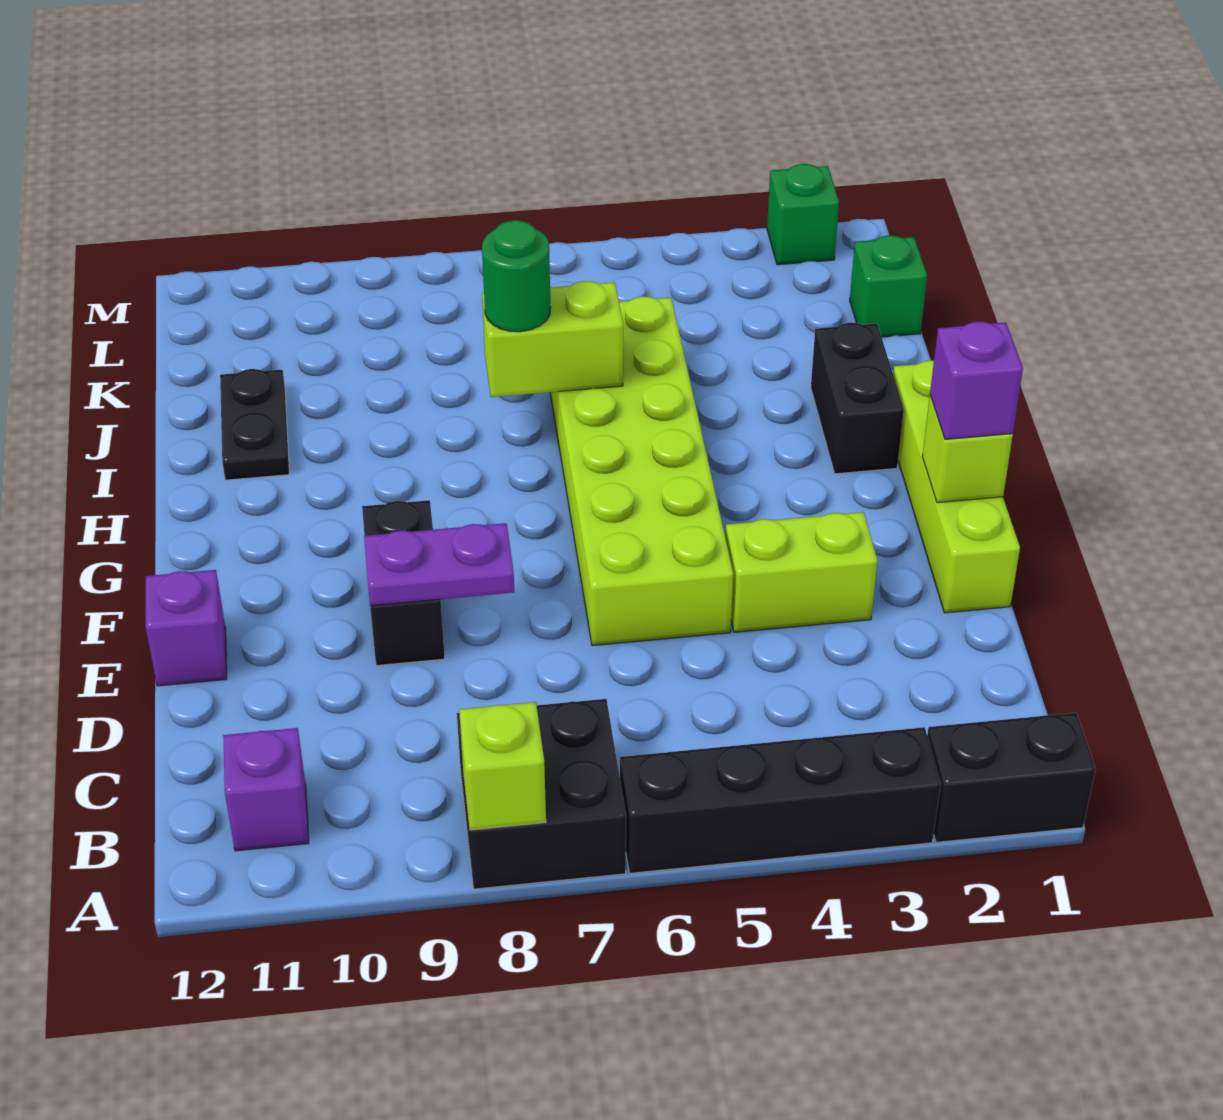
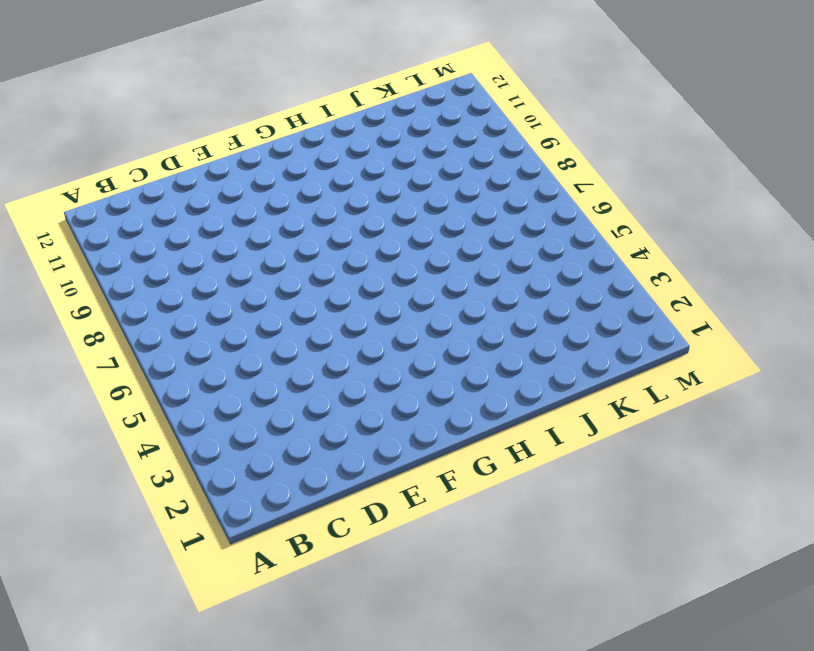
none -> black brick A1:A2 level 1
none -> black brick A3:A6 level 1
none -> black brick A7:B8 level 1

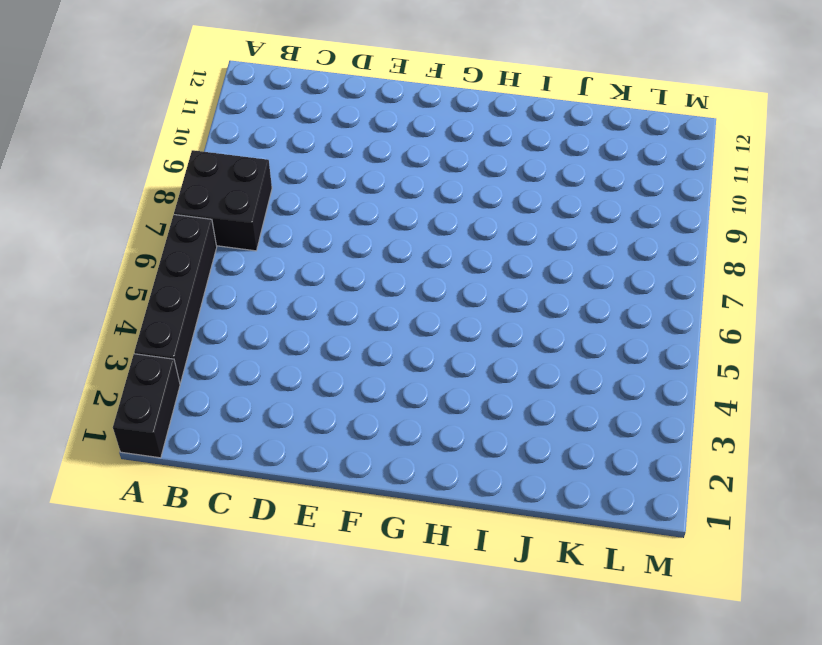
none -> purple brick B11 level 1
none -> lime brick E1:H1 level 1
none -> lime brick E3:E4 level 1

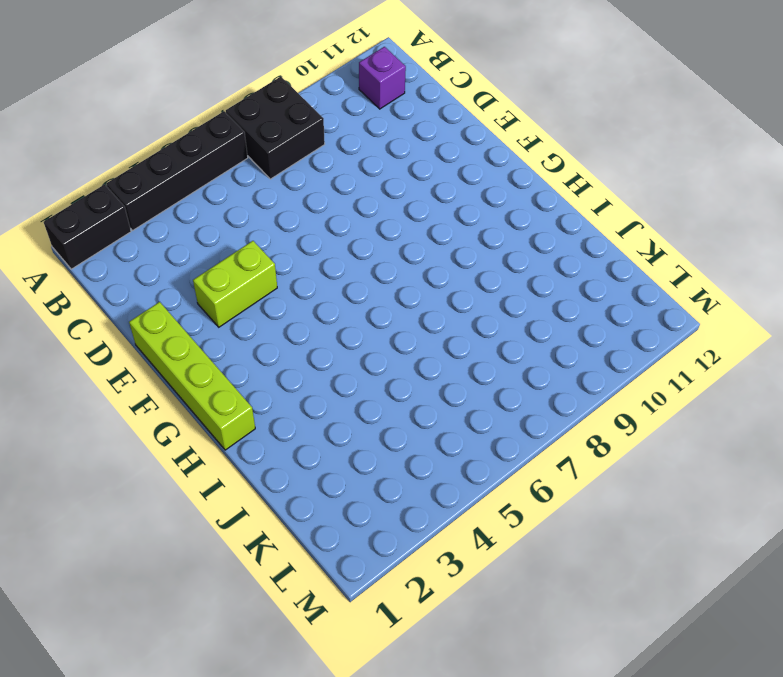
none -> lime brick E5:J6 level 1
none -> black brick E9:F9 level 1
none -> purple brick E12 level 1

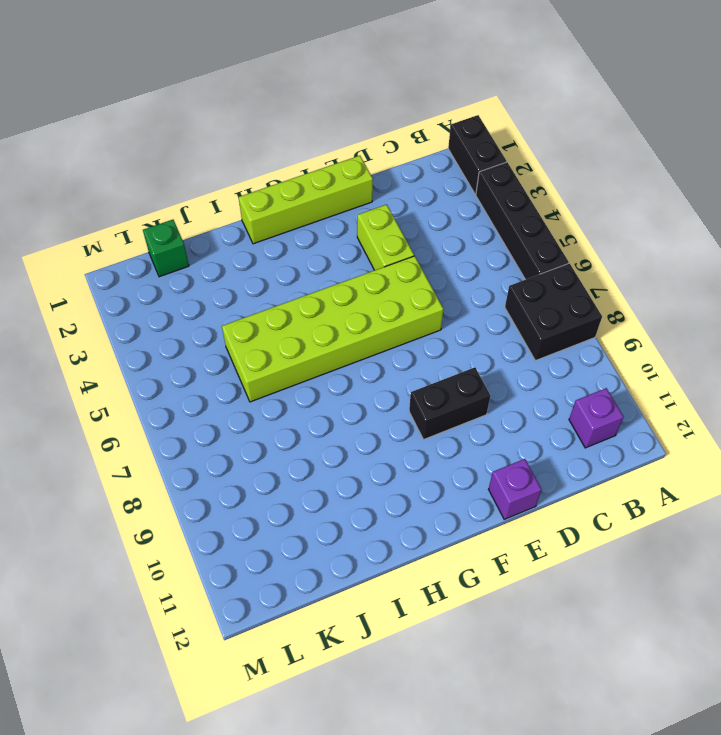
none -> black brick H2:I2 level 1
none -> black plate I11:J11 level 1
none -> green brick M2 level 1

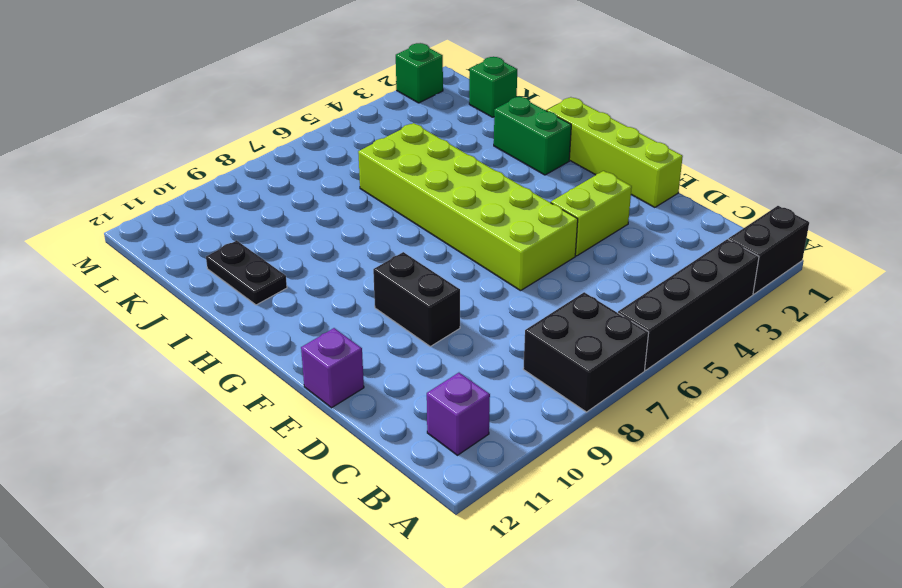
green brick H2:I2 level 1 -> black brick H2:I2 level 1
none -> lime brick A8 level 2
none -> purple plate E8:E9 level 2
none -> lime brick F1 level 2

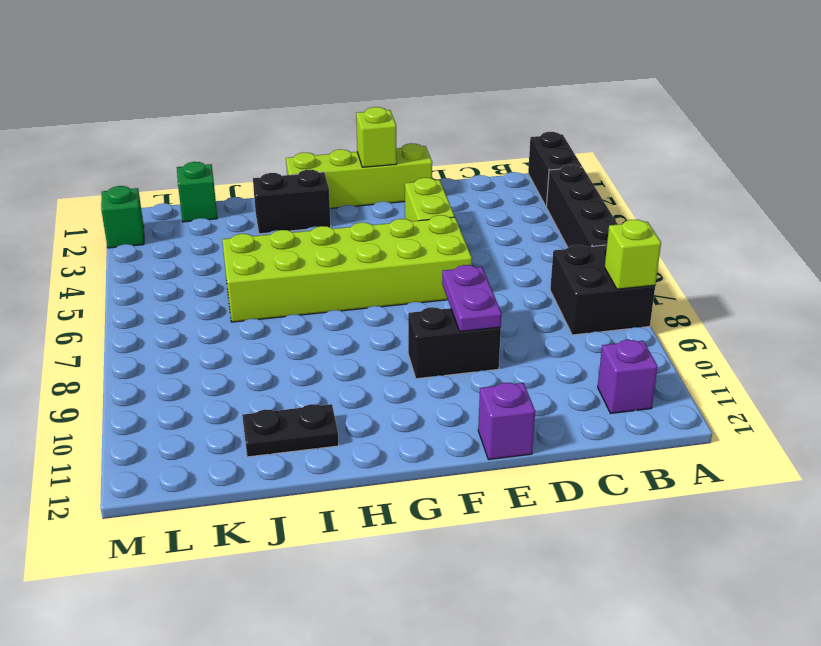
none -> lime brick I6:I7 level 2
none -> purple brick F1 level 3
none -> green round brick I7 level 3

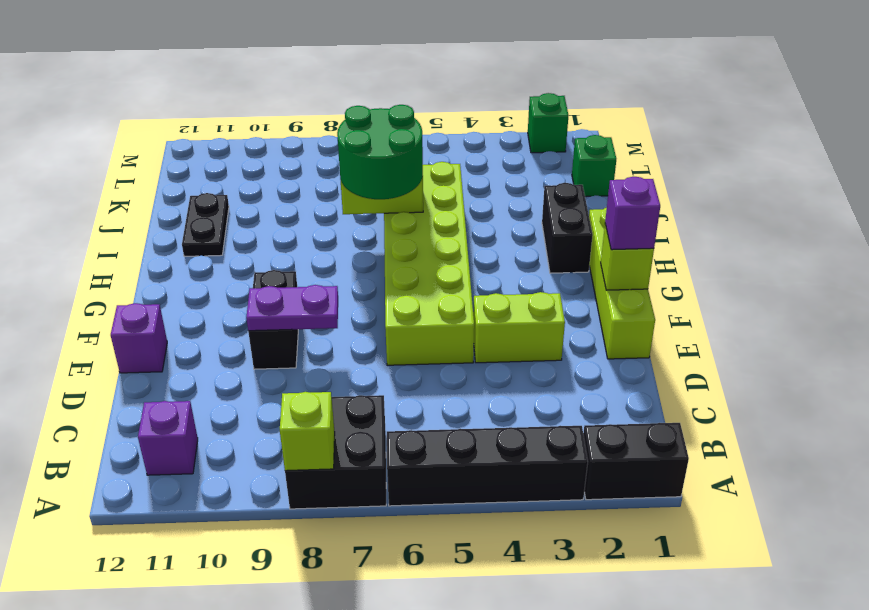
green round brick H6:I7 level 3 -> green round brick I7 level 3

